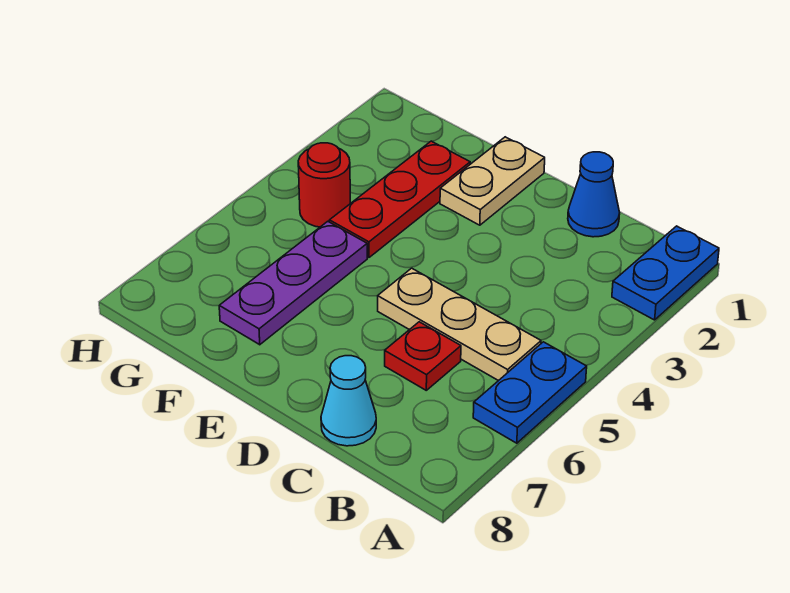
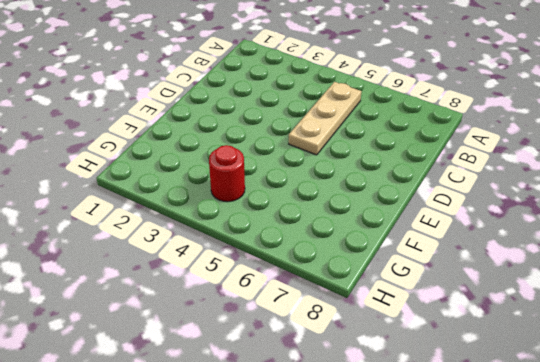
none -> blue plate A1:A2 level 1
none -> blue plate A5:A6 level 1

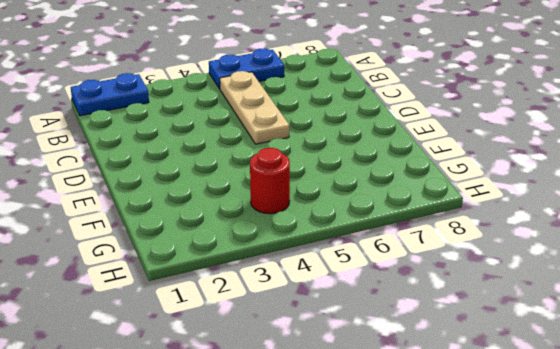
none -> blue cone C1 level 1
none -> red plate C6 level 1

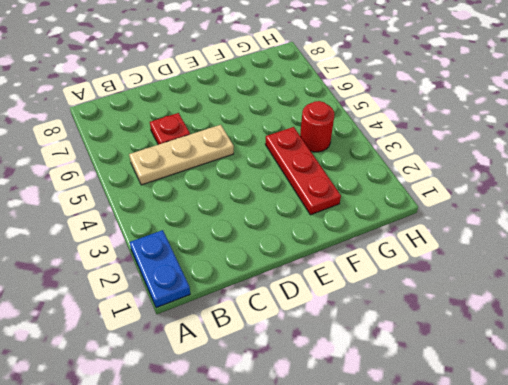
none -> blue plate A5:A6 level 1
none -> blue cone C1 level 1

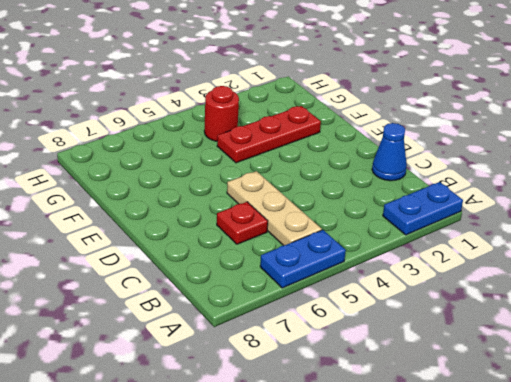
none -> cyan cone C8 level 1
none -> tan plate E1:E2 level 1

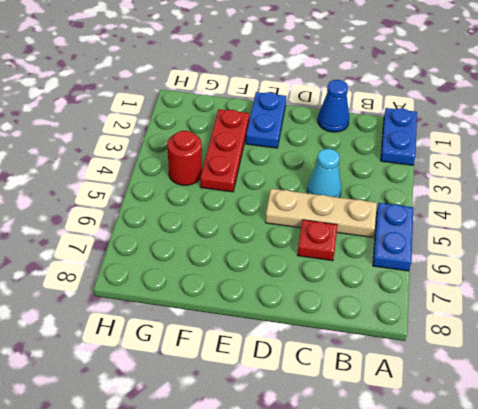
cyan cone C4 level 1 -> cyan cone C8 level 1
blue plate E1:E2 level 1 -> tan plate E1:E2 level 1
none -> purple plate F5:F7 level 1

